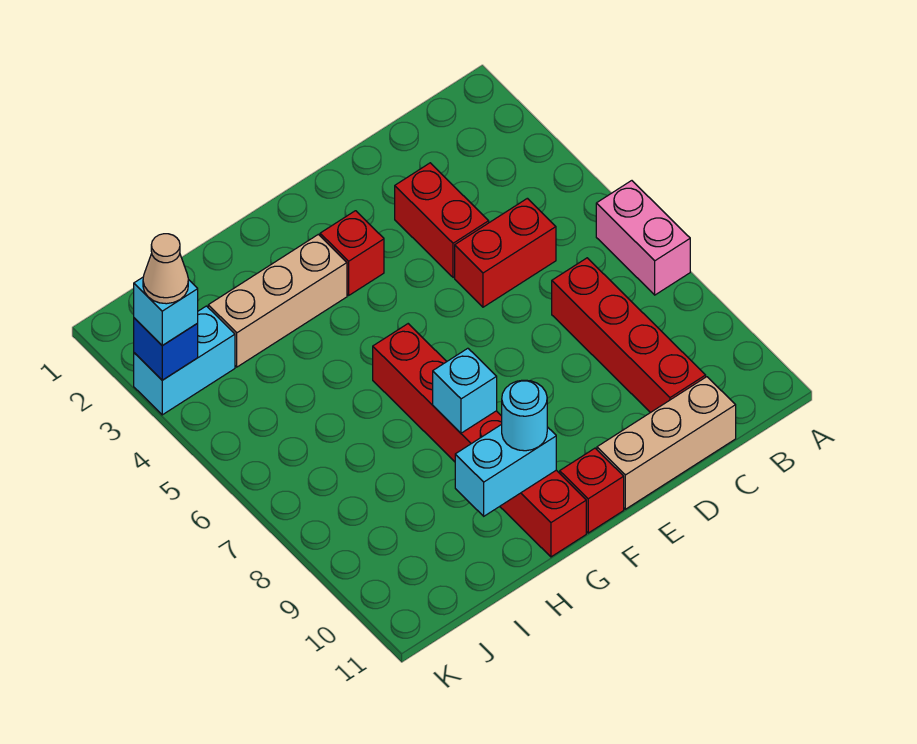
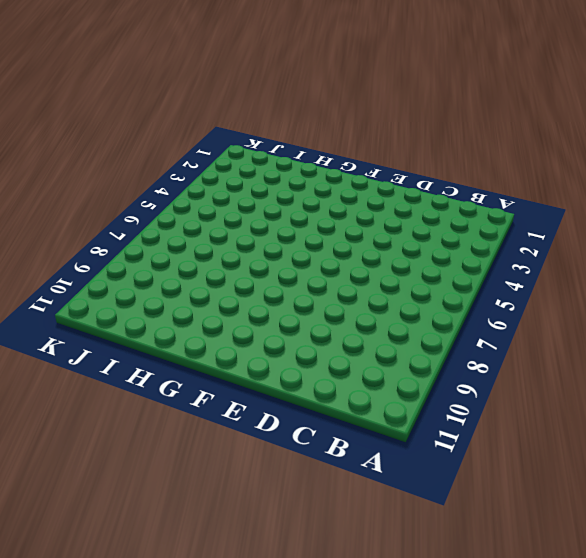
none -> pink brick A6:A7 level 1
none -> red brick C5:D5 level 1
none -> red brick C7:C10 level 1

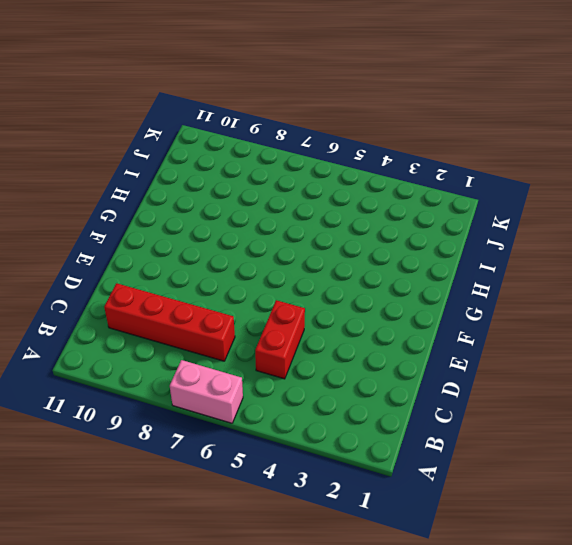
none -> tan brick C11:E11 level 1
none -> red brick D3:D4 level 1
none -> red brick F3 level 1

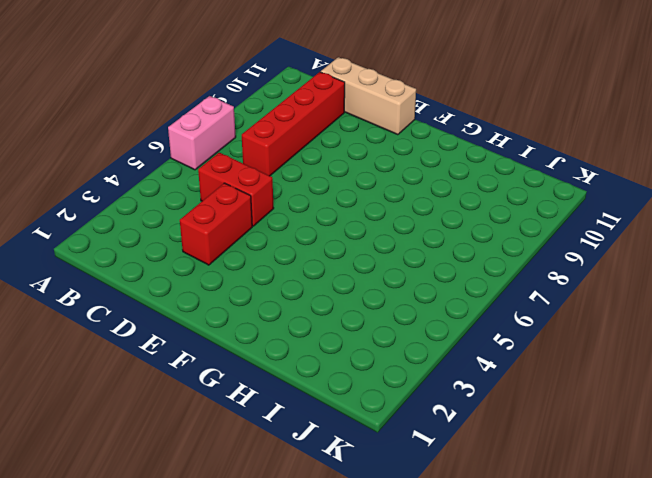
none -> red brick F3 level 1
none -> red brick F11 level 1
none -> tan brick G3:I3 level 1

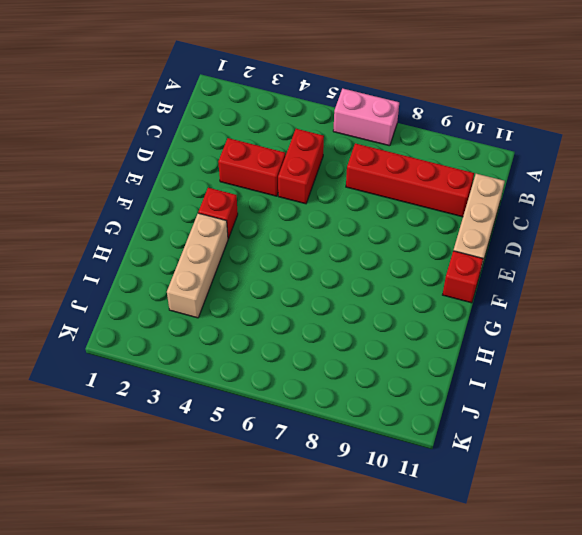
none -> red brick G6:G11 level 1
none -> cyan brick J3:K3 level 1
none -> cyan brick G8 level 2

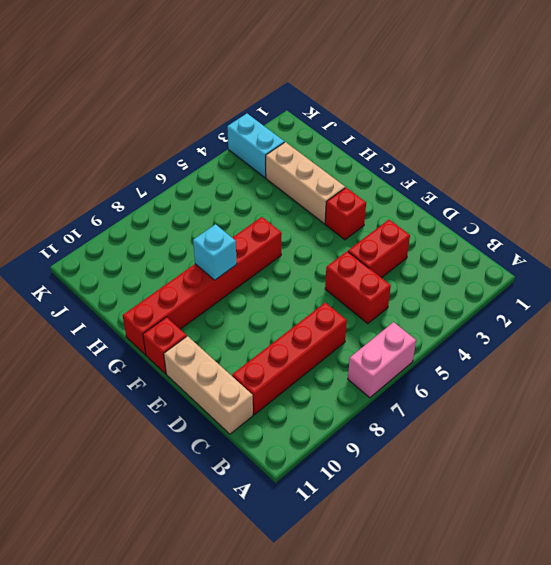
none -> cyan brick G10:H10 level 2
none -> blue brick K3 level 2
none -> cyan round brick G10 level 3

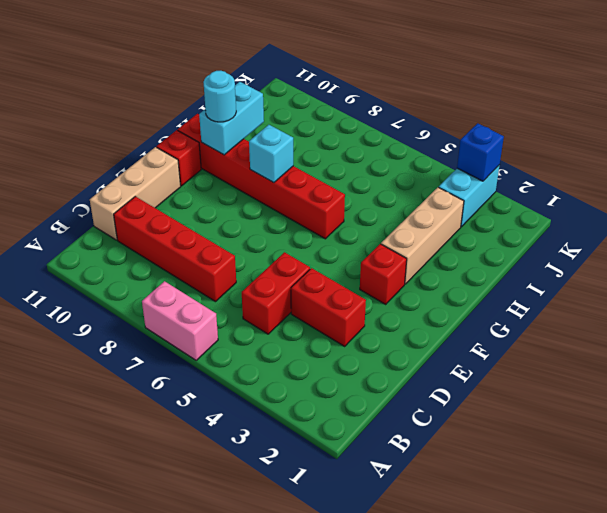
none -> cyan brick K3 level 3
none -> tan cone K3 level 4

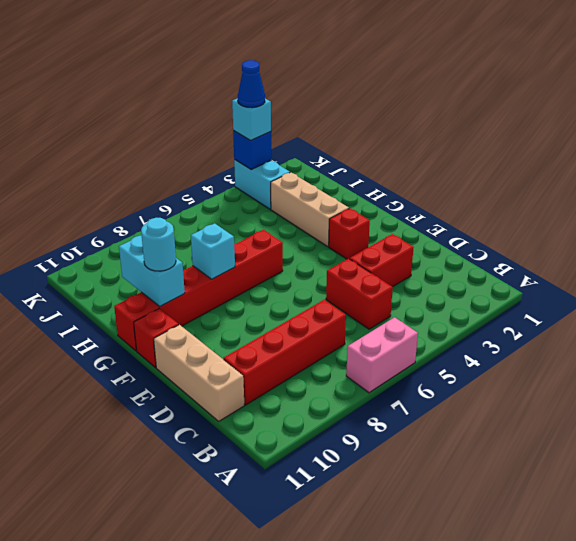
blue cone K3 level 4 -> tan cone K3 level 4

